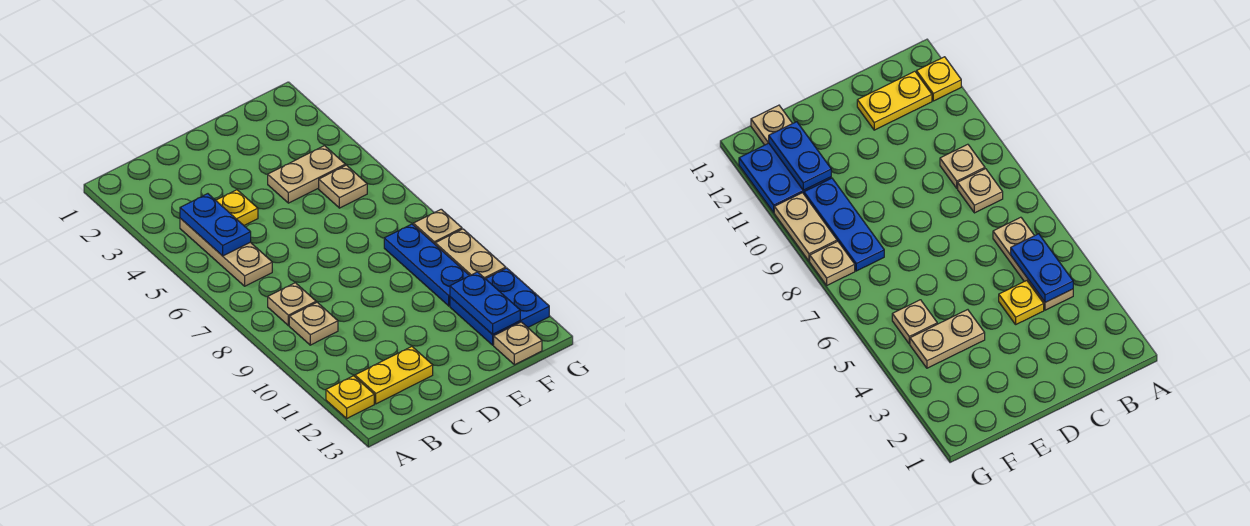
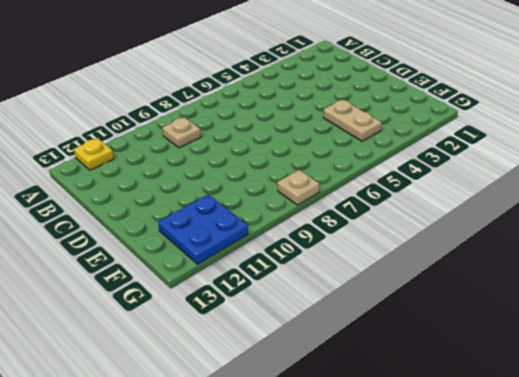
none -> tan plate B4:B6 level 1
none -> tan plate B8 level 1
none -> yellow plate B12:C12 level 1

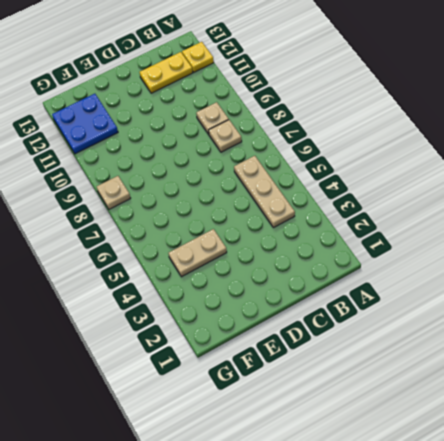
none -> yellow plate C4 level 1
none -> tan plate F5 level 1
none -> blue plate F8:F10 level 1

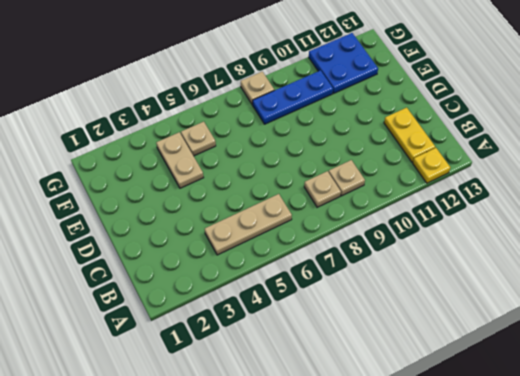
none -> yellow plate C4 level 1
none -> tan plate F13 level 1
none -> tan plate G9:G10 level 1

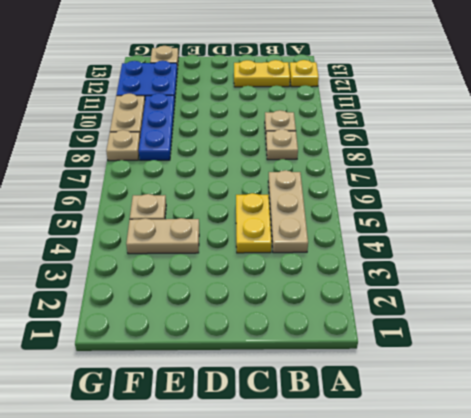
yellow plate C4:C5 level 1 -> yellow plate C4 level 1
none -> blue plate B4:B5 level 2
none -> blue plate F11:F12 level 2

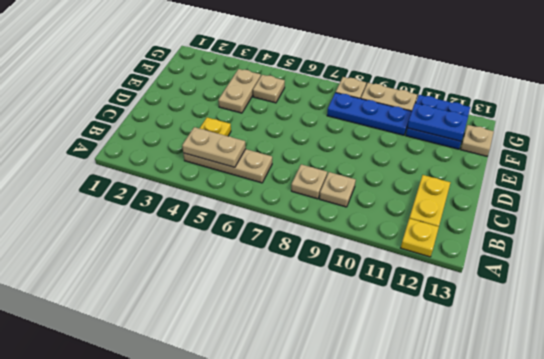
tan plate B4:B5 level 2 -> blue plate B4:B5 level 2

